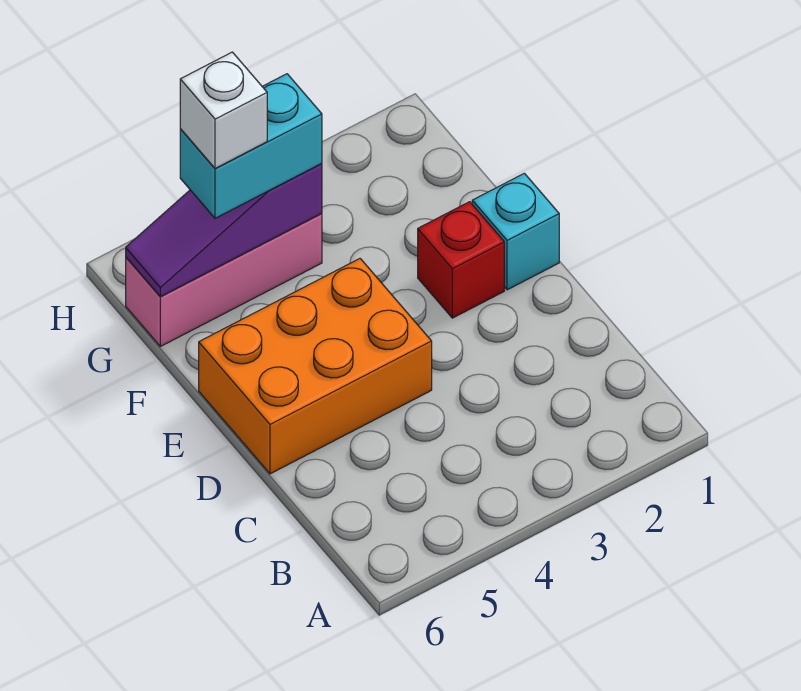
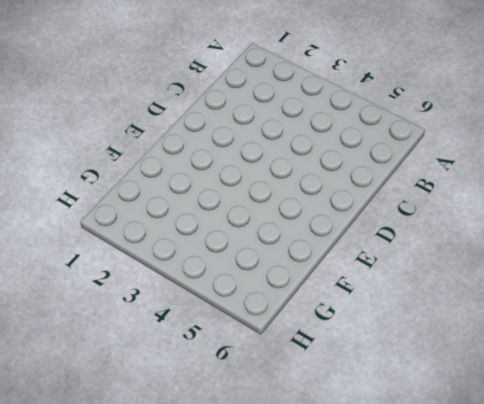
none -> orange brick D4:E6 level 1
none -> cyan brick E1 level 1

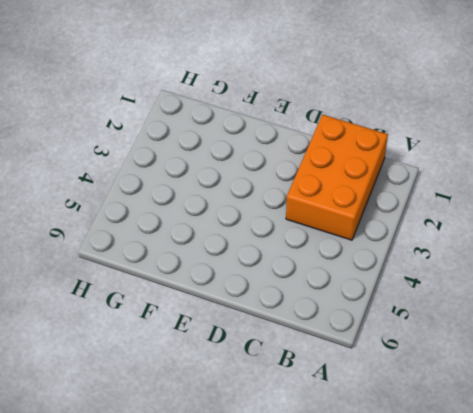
orange brick B1:C3 level 1 -> orange brick D4:E6 level 1
none -> cyan brick E1 level 1
none -> red brick E2 level 1

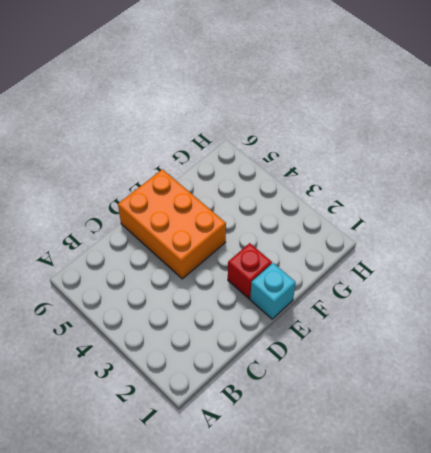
none -> pink brick G4:G6 level 1
none -> purple slope G4:G6 level 2 top 4

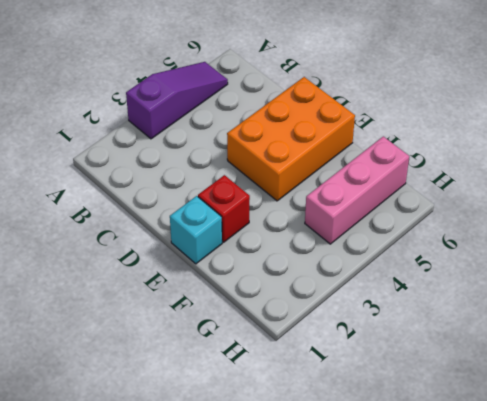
purple slope A3:A5 level 1 top 3 -> purple slope G4:G6 level 2 top 4
none -> cyan brick G4:G5 level 3
none -> white brick G5 level 4

